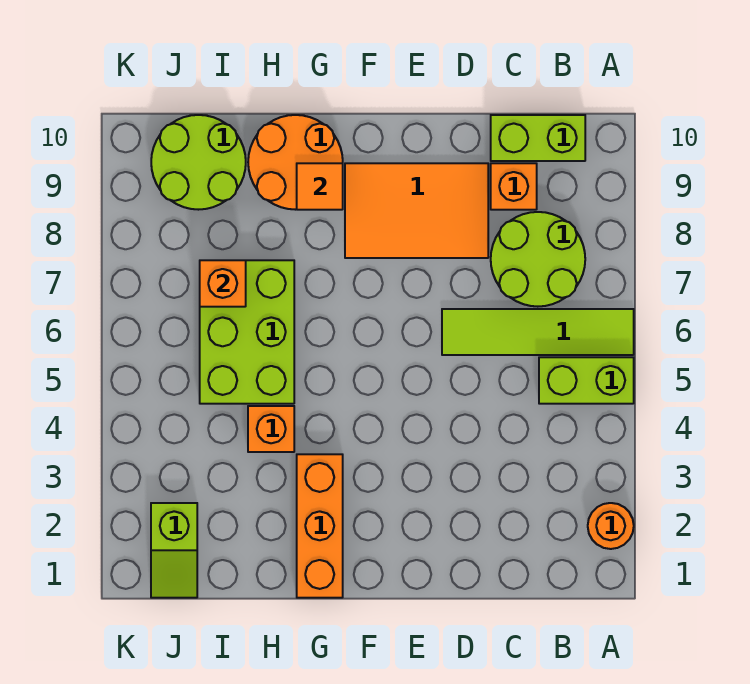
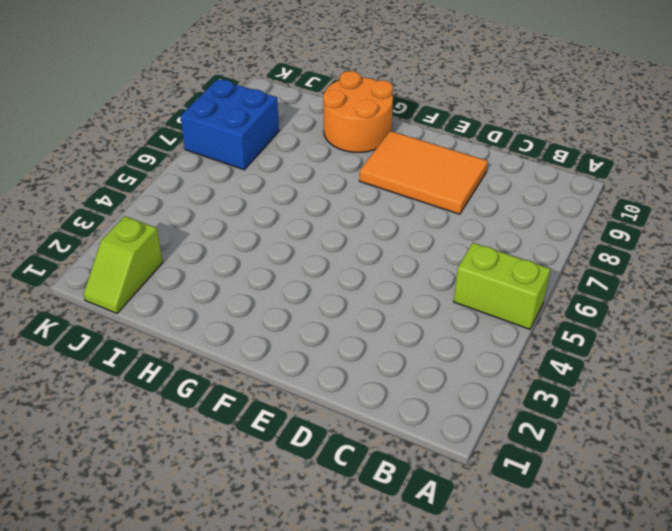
blue brick J7:K8 level 1 -> none
none -> orange round brick A2 level 1
none -> lime tile A6:D6 level 1
none -> lime round brick B7:C8 level 1

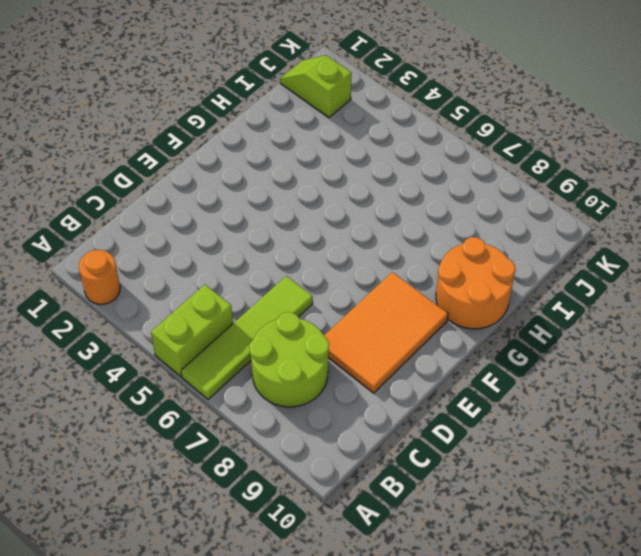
none -> lime brick B10:C10 level 1
none -> orange brick C9 level 1
none -> orange brick G1:G3 level 1

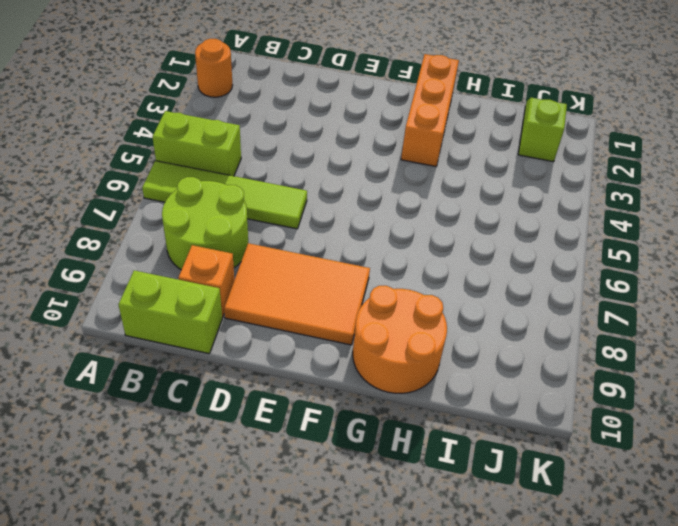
none -> orange brick H4 level 1
none -> lime brick H5:I7 level 1
none -> lime round brick I9:J10 level 1

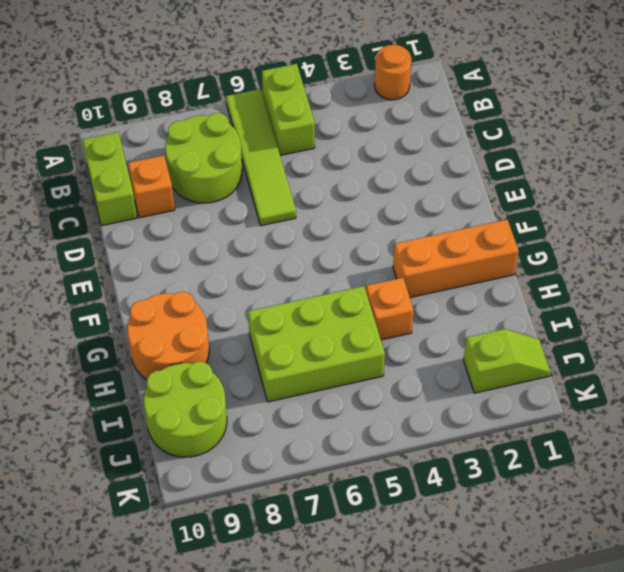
none -> orange tile D8:F9 level 1
none -> orange tile G9 level 2
none -> orange brick I7 level 2

